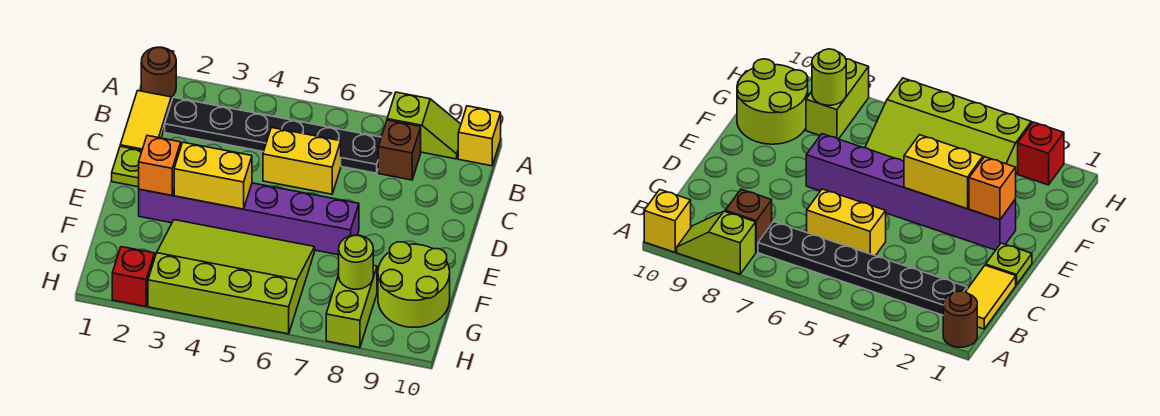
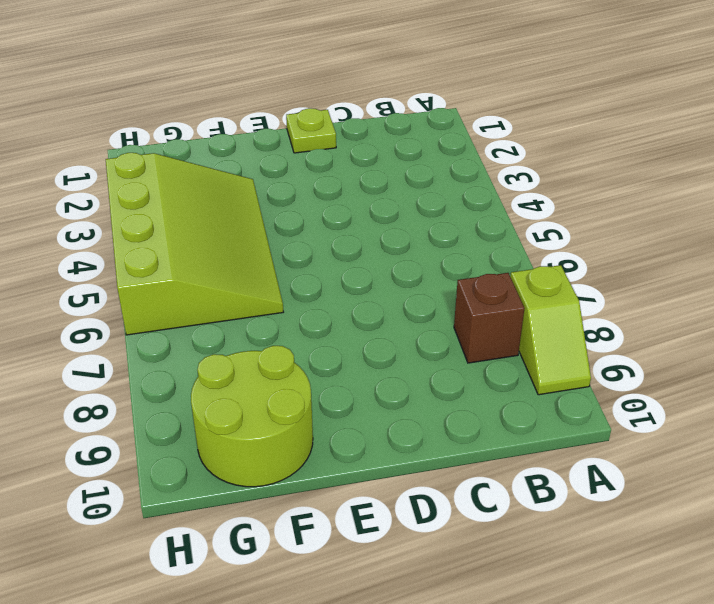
none -> brown round brick A1 level 1
none -> yellow brick A10 level 1
none -> yellow tile B1:C1 level 1

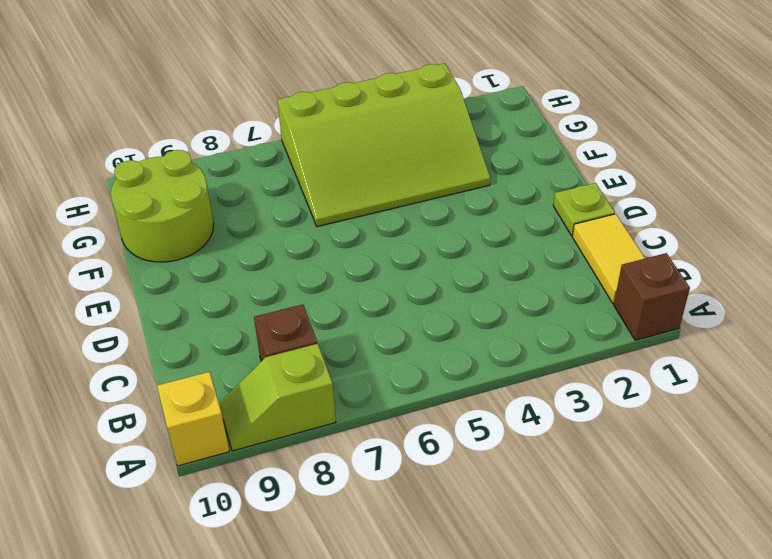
brown brick A1 level 1 -> brown round brick A1 level 1
none -> black plate B2:B7 level 1
none -> yellow brick C5:C6 level 1
none -> purple brick E2:E7 level 1

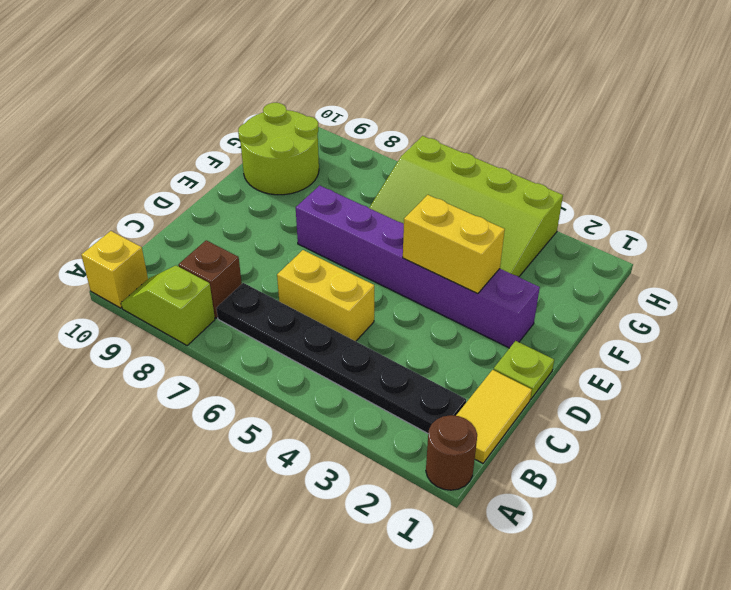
none -> lime brick G8:H8 level 1
none -> red brick H2 level 1
none -> orange brick E2 level 2

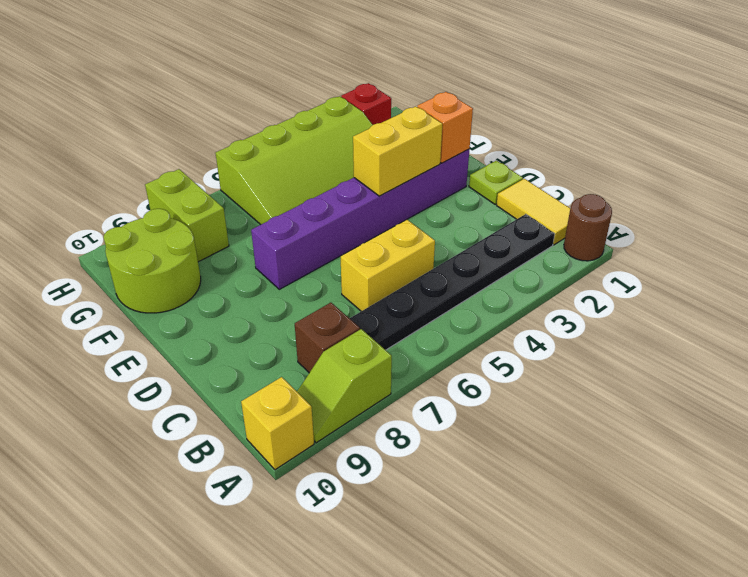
none -> lime round brick G8 level 2

